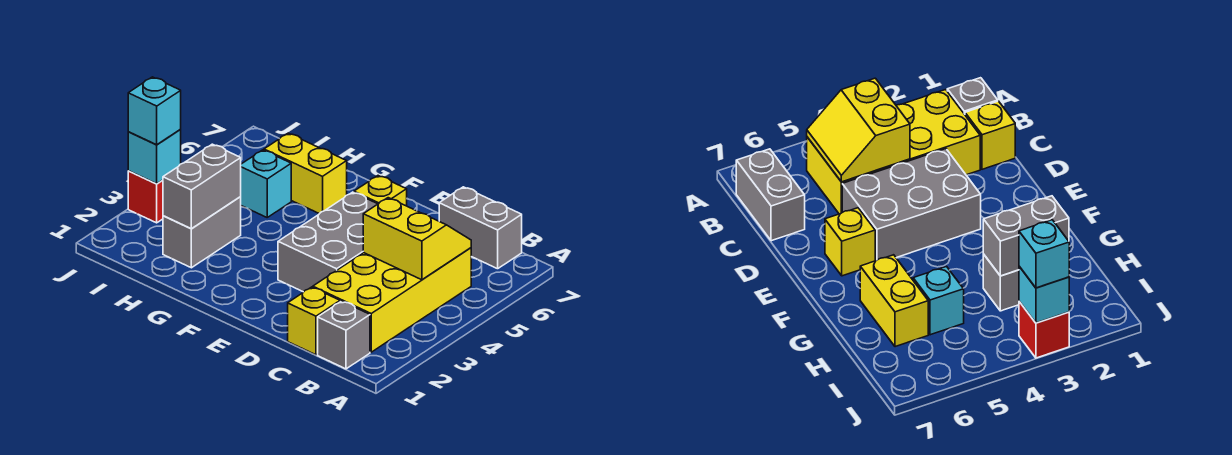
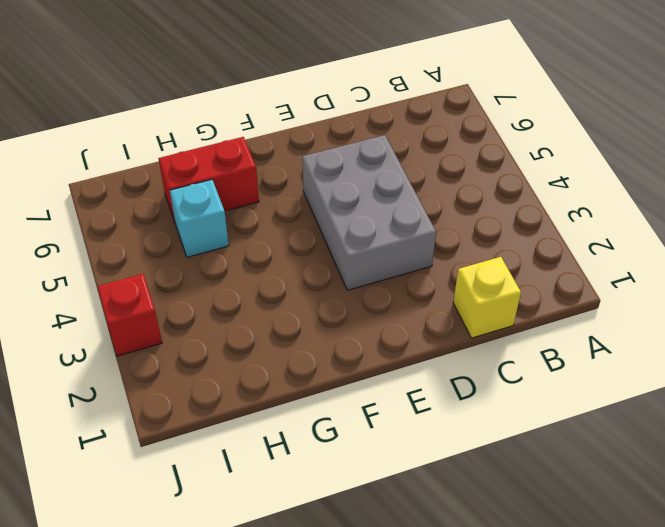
red brick G6:H6 level 1 -> yellow brick G6:H6 level 1
none -> grey brick B1 level 1
none -> yellow brick B2:C5 level 1
none -> grey brick B7:C7 level 1

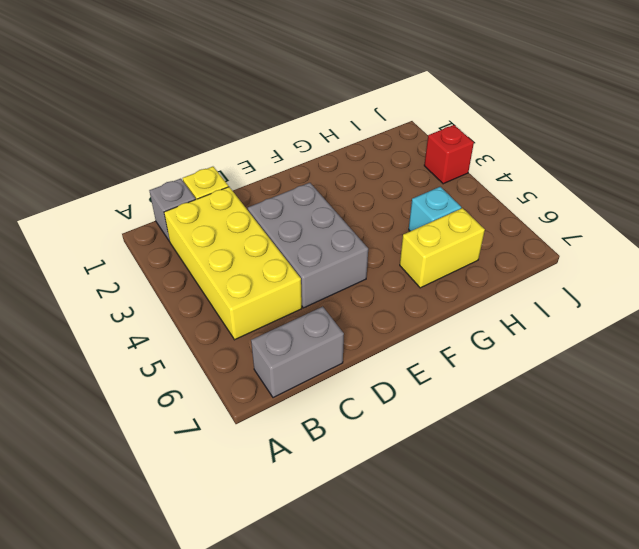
none -> yellow brick E6 level 1
none -> grey brick H2:H3 level 1
none -> yellow slope B4:C5 level 2 top 4

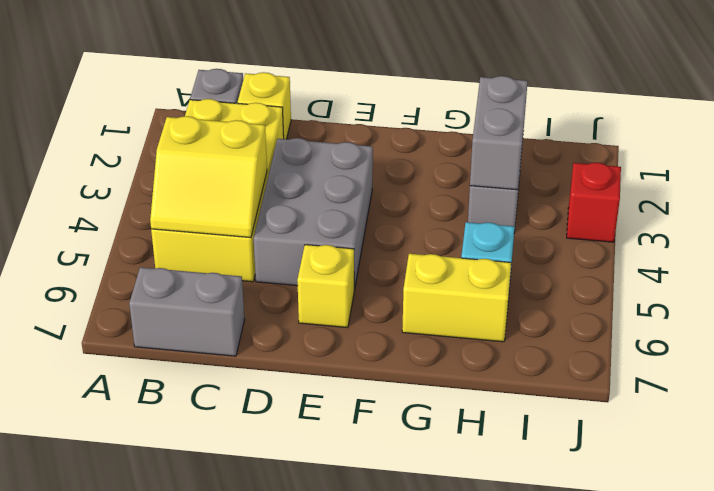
none -> cyan brick J3 level 2
none -> cyan brick J3 level 3

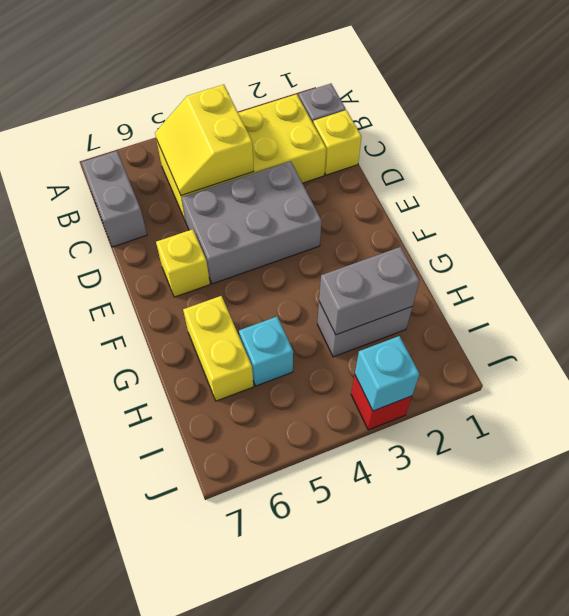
none -> cyan brick J3 level 3

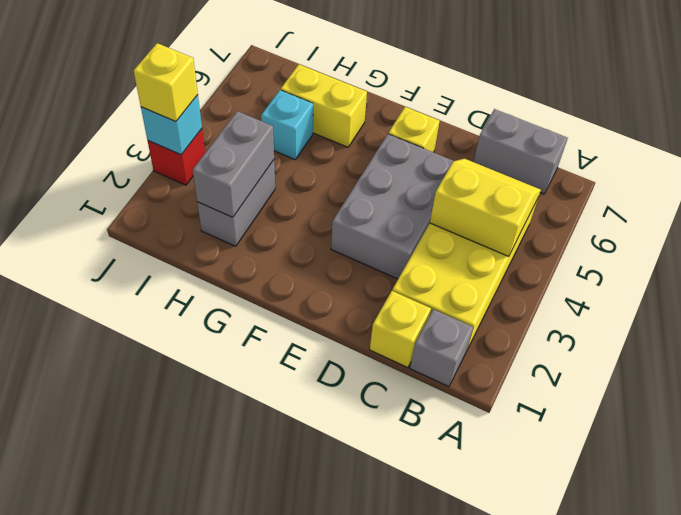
yellow brick J3 level 3 -> cyan brick J3 level 3

